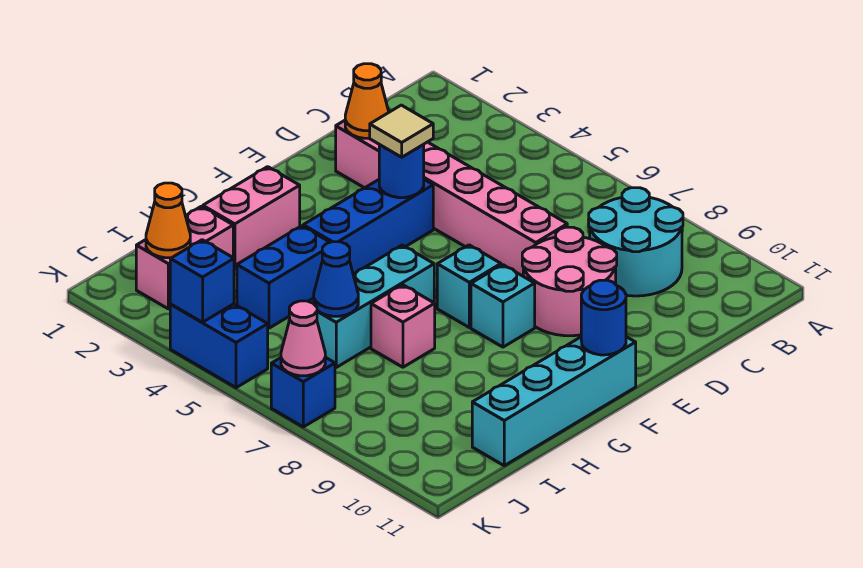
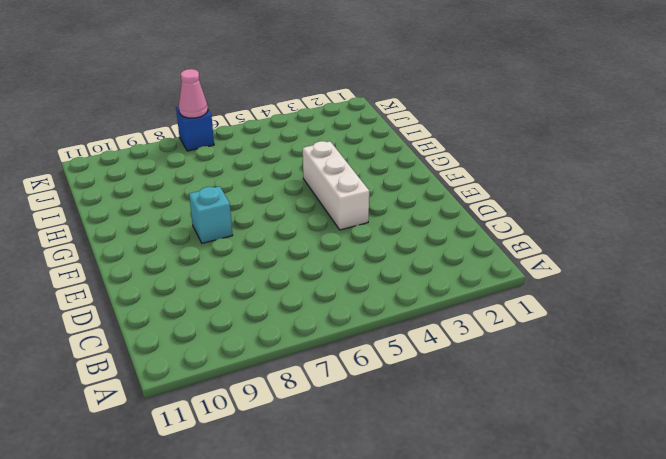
white brick E4:G4 level 1 -> blue brick E4:G4 level 1
none -> cyan round brick B8:C9 level 1
none -> pink brick D2:D7 level 1
none -> pink round brick D8:E9 level 1

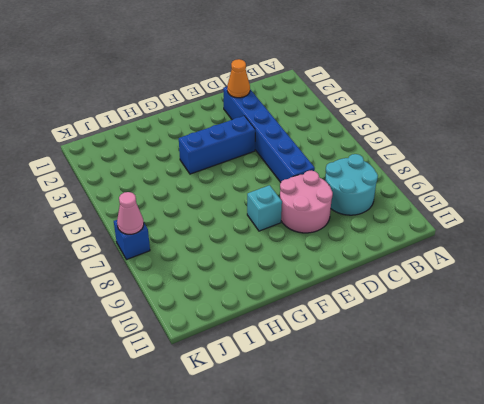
blue brick D2:D7 level 1 -> pink brick D2:D7 level 1
none -> cyan brick F7 level 1
none -> cyan brick F11:I11 level 1
none -> pink brick G2:H2 level 1

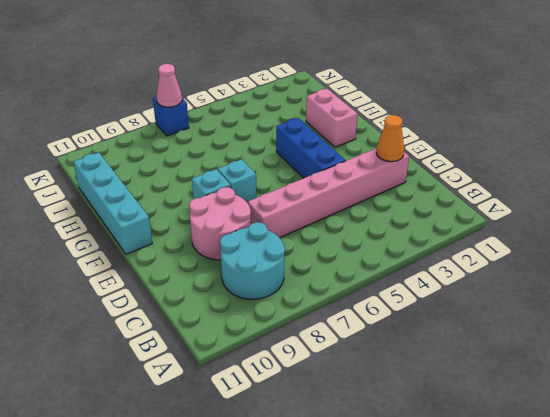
none -> cyan brick G6:I6 level 1
none -> blue brick H4:I4 level 1
none -> pink brick H7 level 1

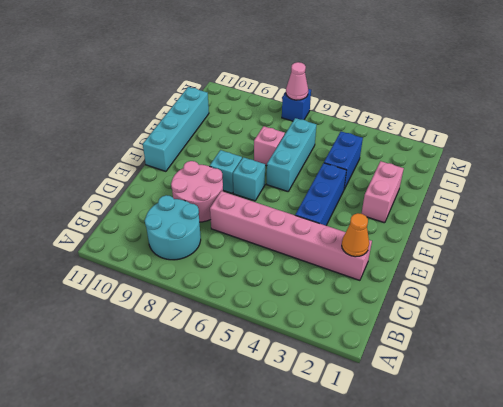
none -> pink brick I2:J2 level 1
none -> blue brick K4:K5 level 1
none -> blue round brick E4 level 2

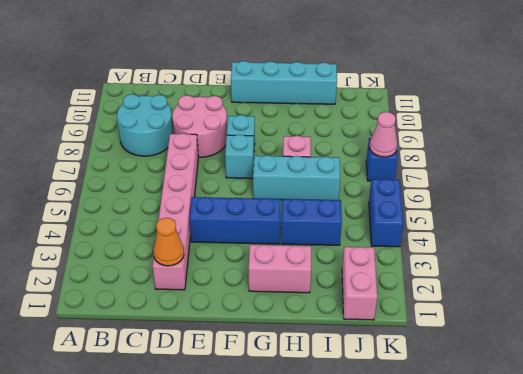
pink brick J1:J2 level 1 -> pink brick I2:J2 level 1
none -> blue round brick E4 level 2
none -> blue round brick F11 level 2
none -> blue cone I6 level 2

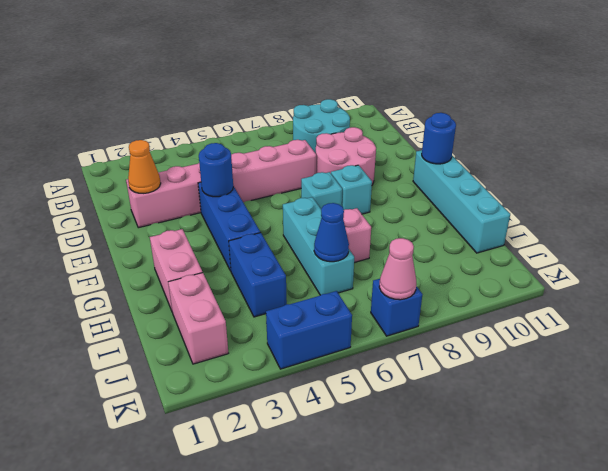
none -> orange cone J2 level 2
none -> blue brick K4 level 2
none -> tan tile E4 level 3

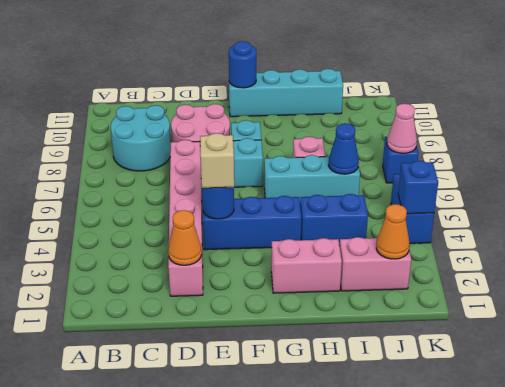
tan brick E4 level 3 -> tan tile E4 level 3

